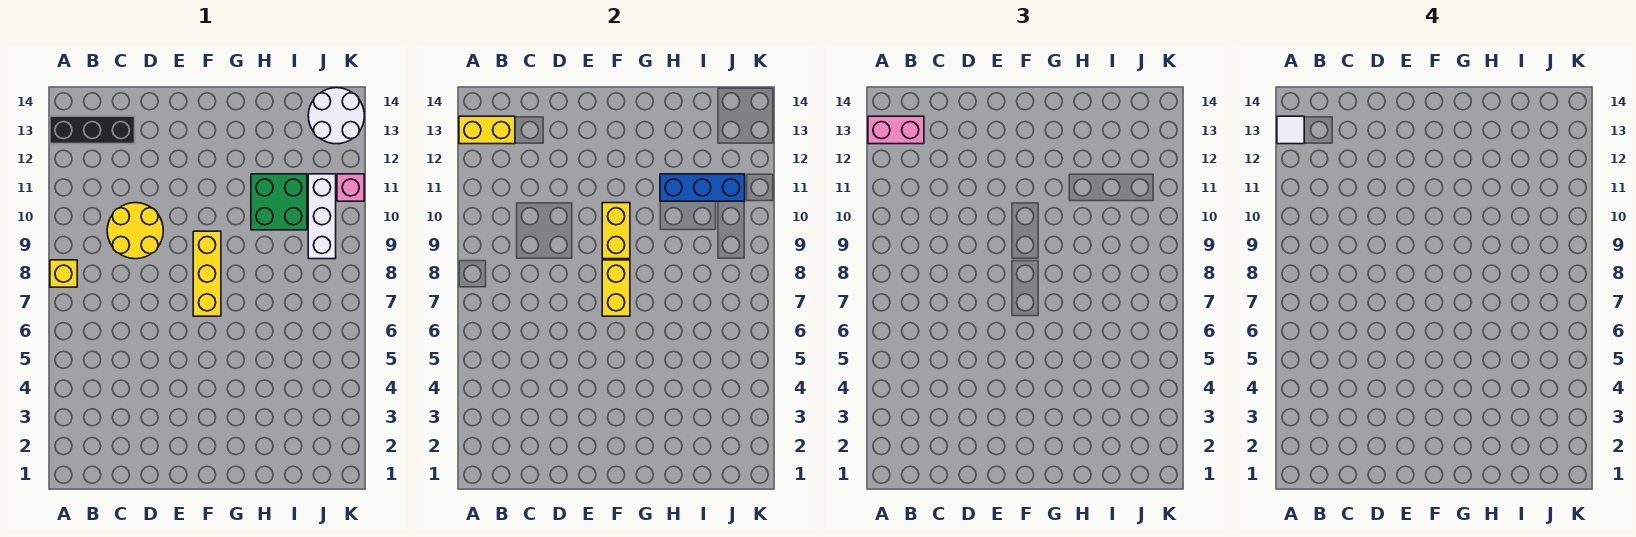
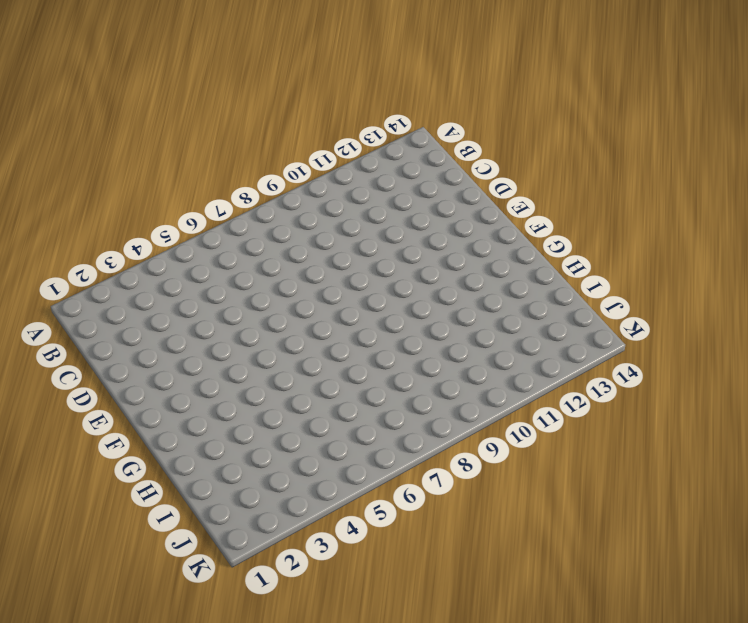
none -> yellow brick A8 level 1
none -> black brick A13:C13 level 1
none -> yellow round brick C9:D10 level 1

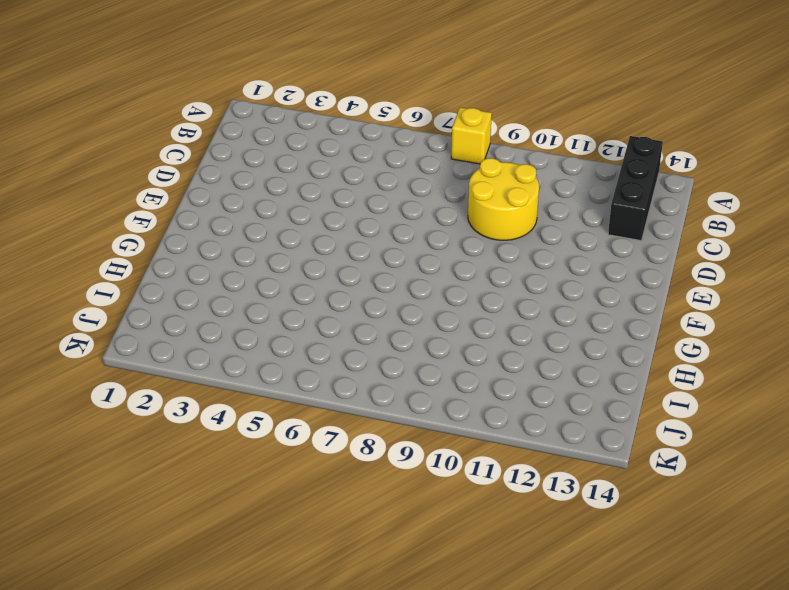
none -> yellow brick F7:F9 level 1
none -> green brick H10:I11 level 1
none -> white brick J9:J11 level 1

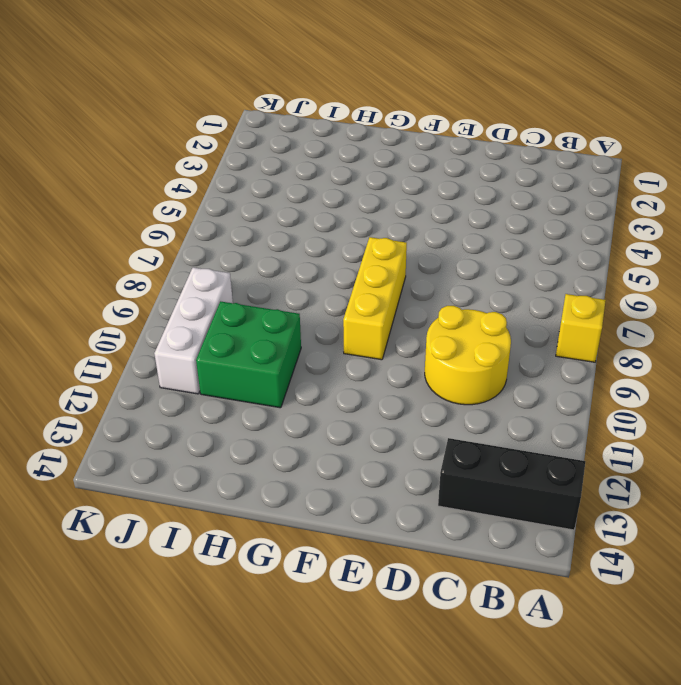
none -> white round brick J13:K14 level 1
none -> pink brick K11 level 1
none -> yellow brick A13:B13 level 2

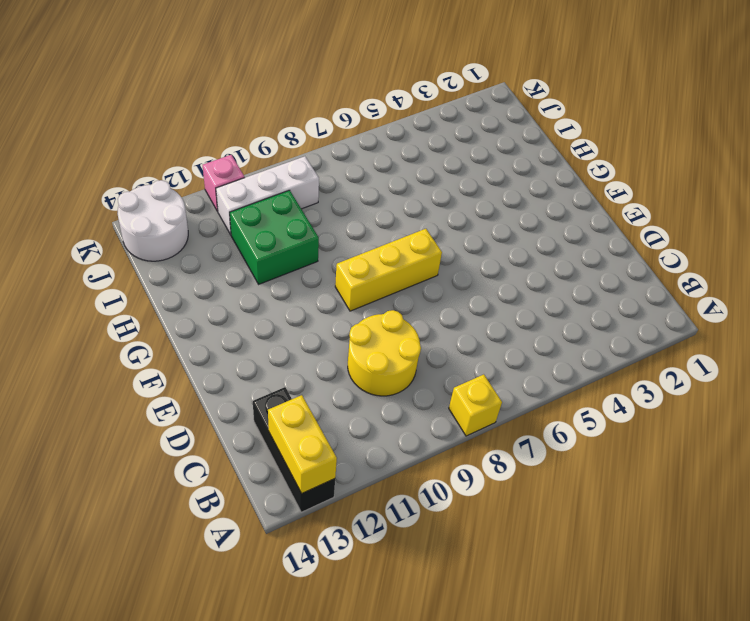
none -> yellow brick F7:F8 level 2
none -> yellow brick F9:F10 level 2
none -> blue brick H11:J11 level 2

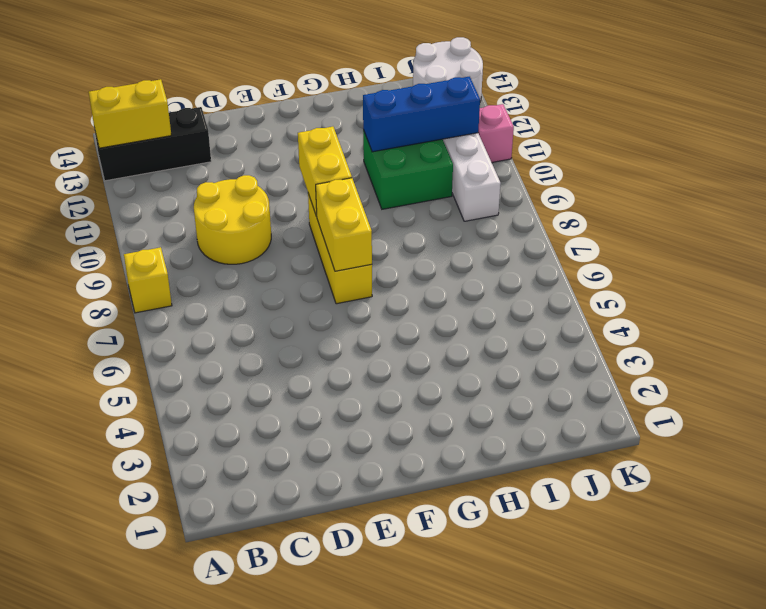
none -> pink brick A13:B13 level 3
none -> white tile A13 level 4

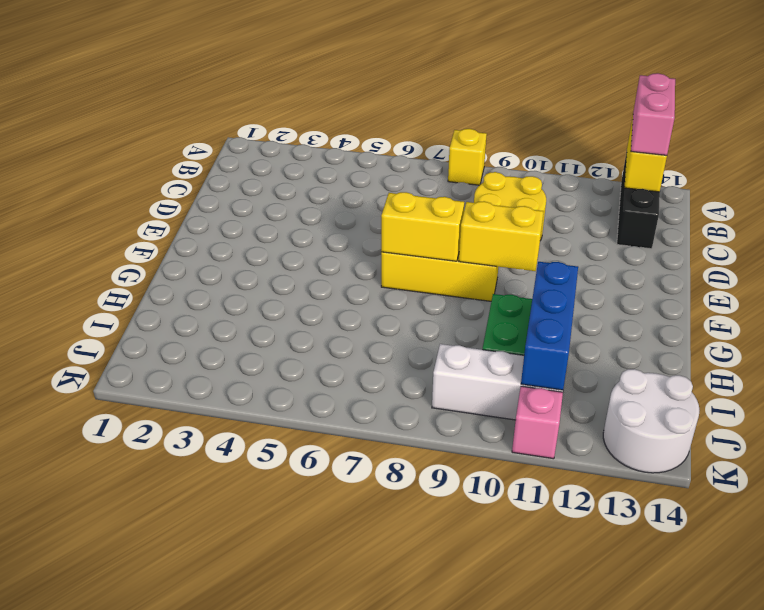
none -> white tile A13 level 4

